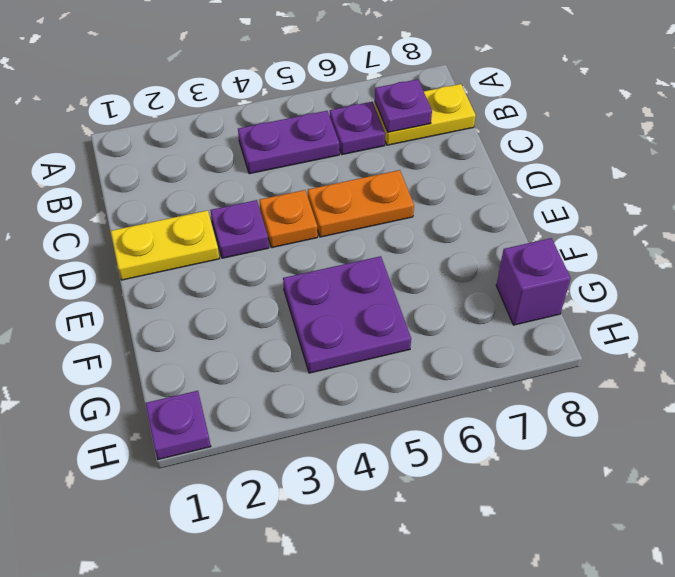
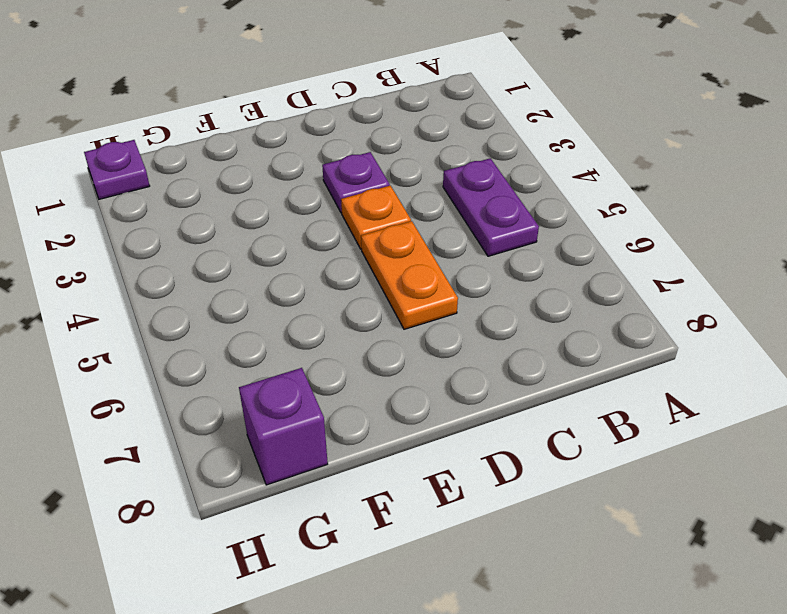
none -> purple plate B6 level 1
none -> yellow plate B7:B8 level 1

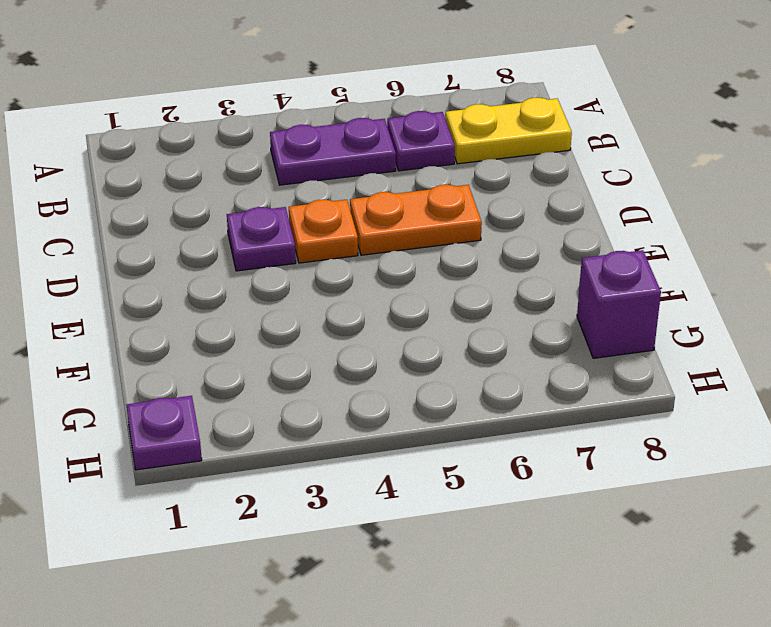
none -> yellow plate D1:D2 level 1
none -> purple plate F4:G5 level 1

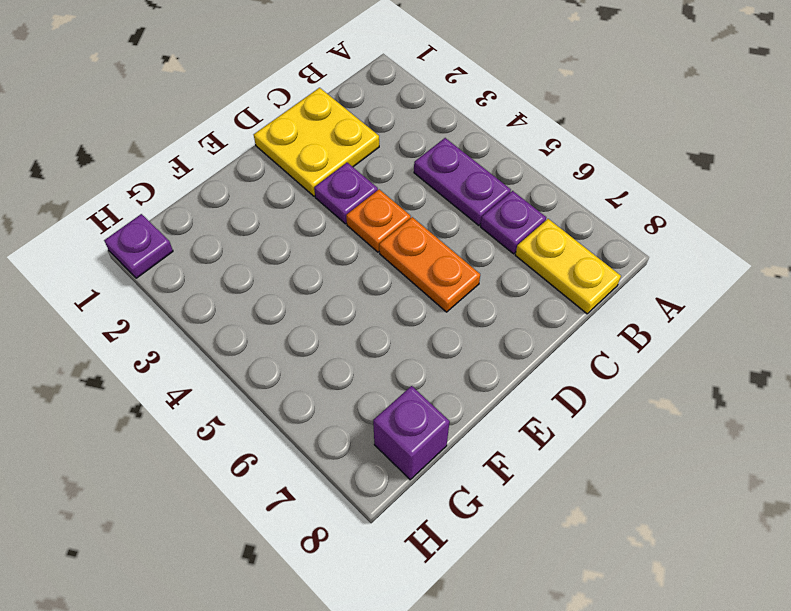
yellow plate C1:D2 level 1 -> yellow plate D1:D2 level 1
none -> purple plate F4:G5 level 1
none -> purple plate B7 level 2

